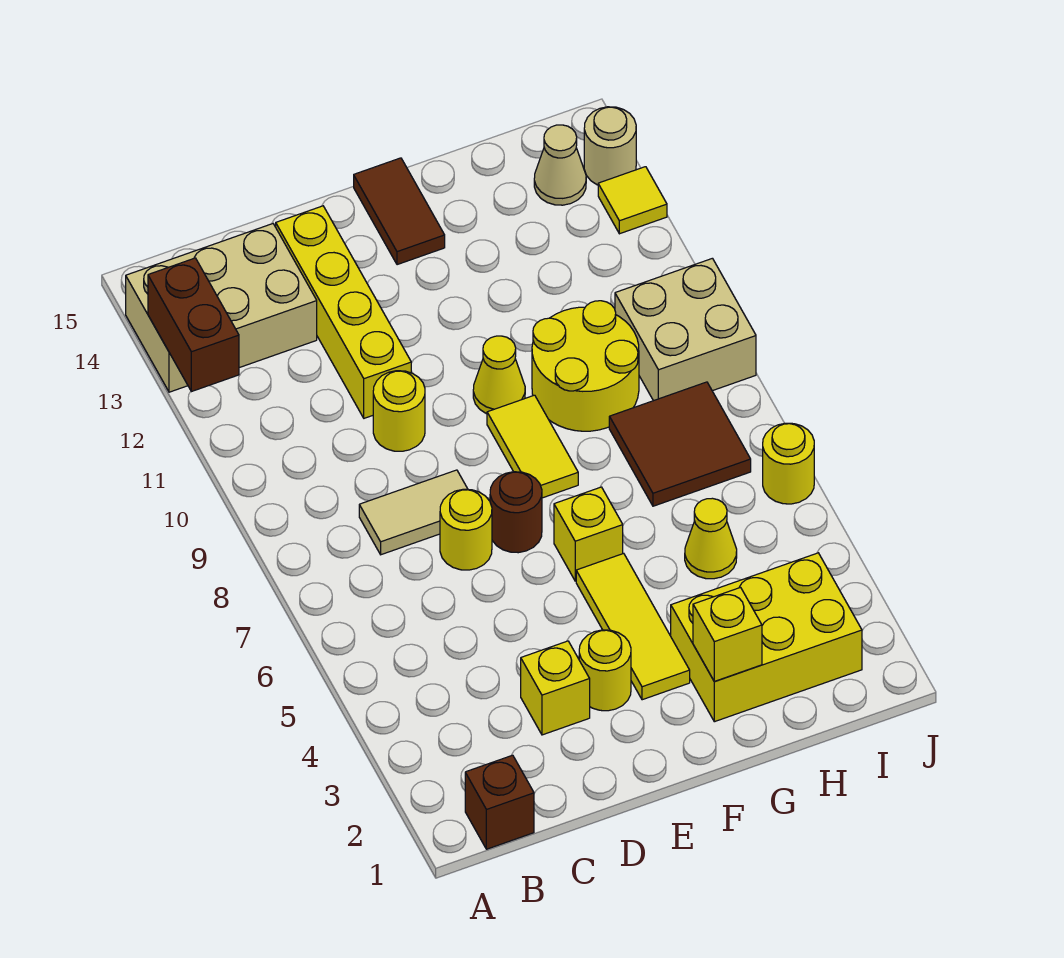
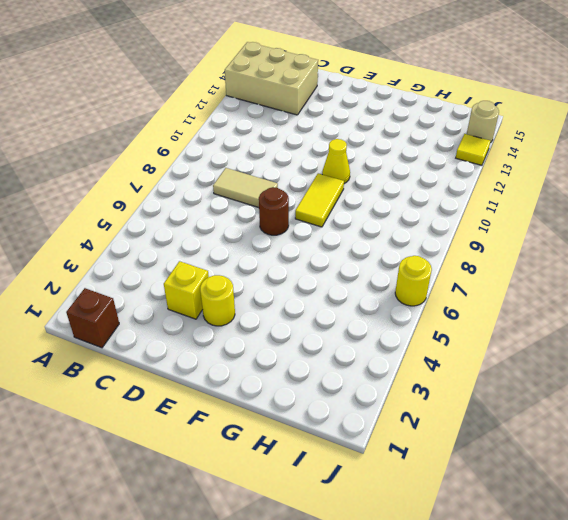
none -> yellow round brick D7 level 1
none -> yellow round brick D10 level 1
none -> yellow brick D11:D14 level 1

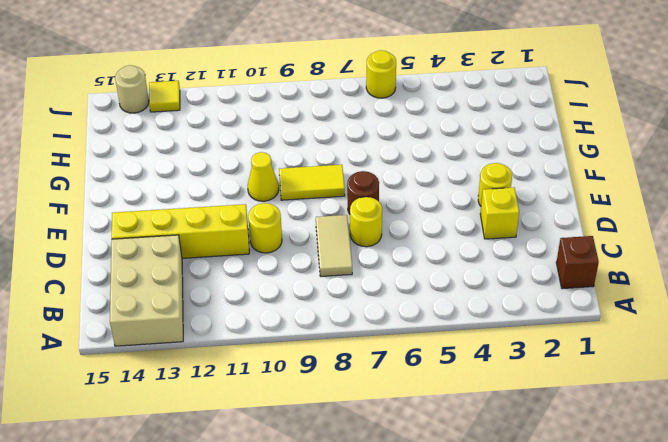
none -> yellow tile F3:F5 level 1
none -> yellow brick F6 level 1
none -> brown tile F14:F15 level 1

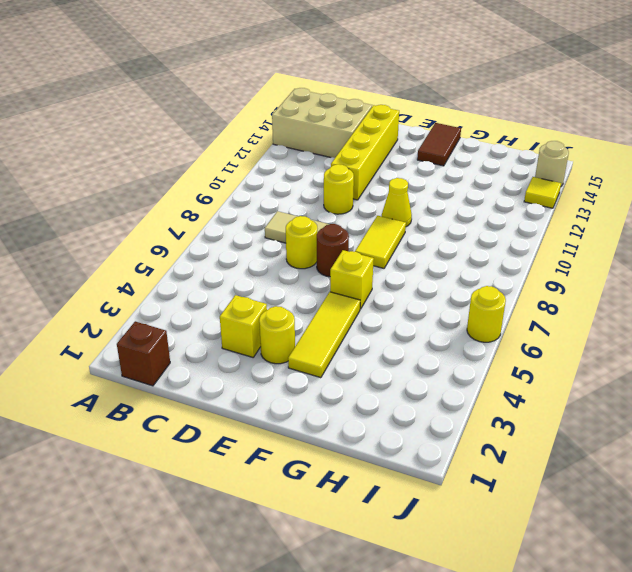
none -> yellow brick G2:I3 level 1
none -> yellow round brick G9:H10 level 1
none -> yellow cone H5 level 1

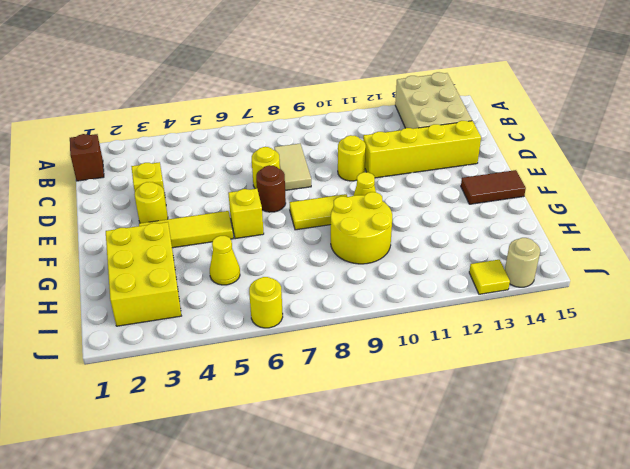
none -> brown tile H7:I8 level 1
none -> tan brick I9:J10 level 1
none -> tan cone I14 level 1

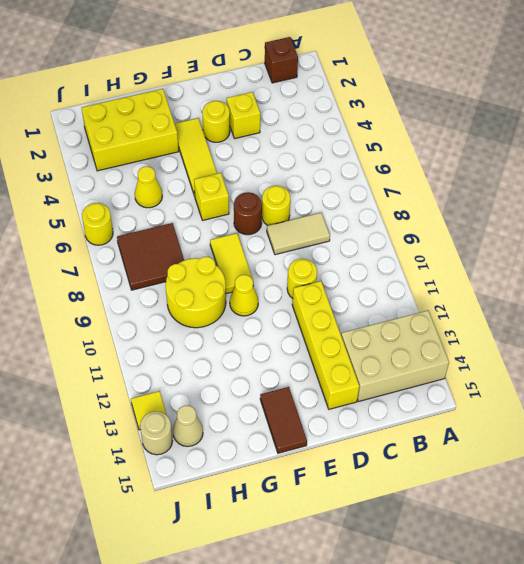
none -> tan brick I9:J10 level 1
none -> brown brick A12:A13 level 2
none -> yellow brick G2 level 2

